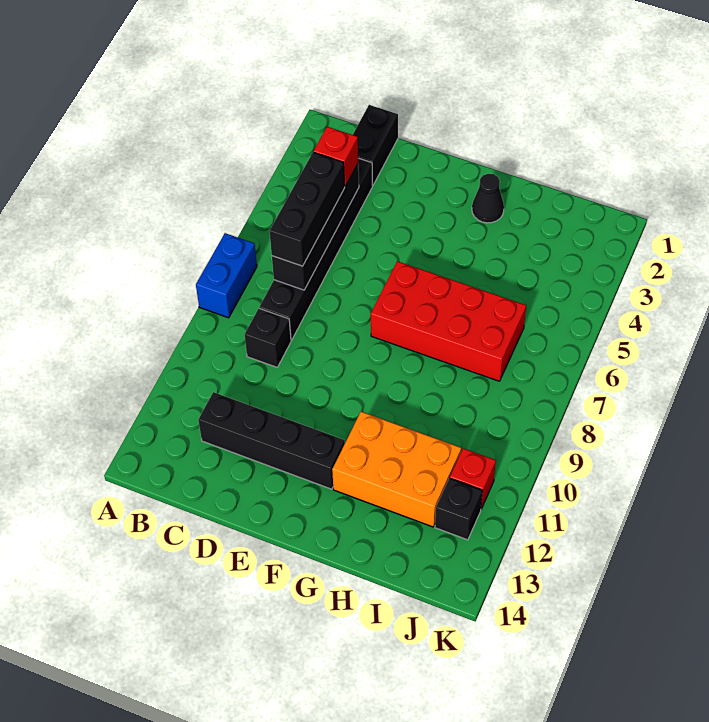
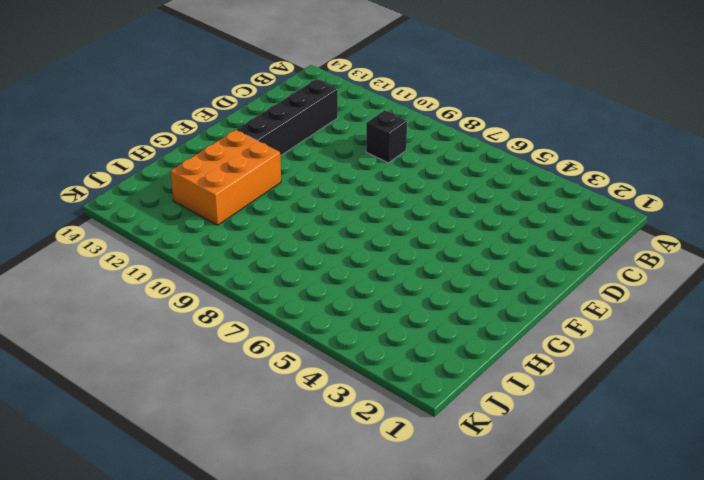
none -> blue brick A7:A8 level 1
none -> black brick C1:C2 level 1
none -> black brick C3:C8 level 1

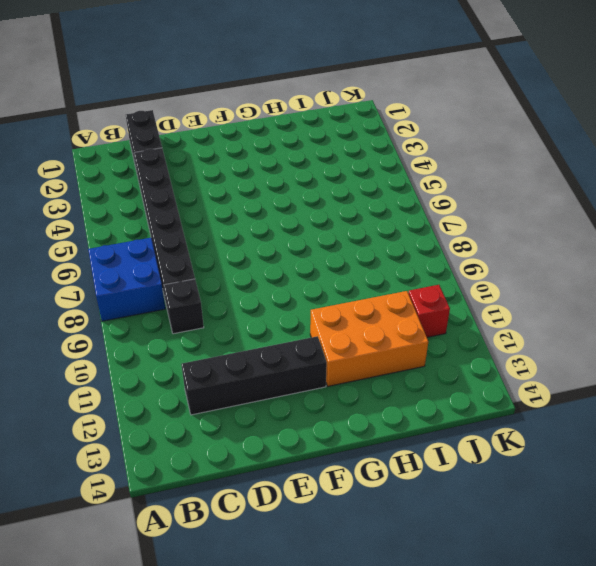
blue brick A7:B8 level 1 -> blue brick A7:A8 level 1
none -> red brick F6:I7 level 1
none -> black cone G2 level 1
none -> black brick J12 level 1

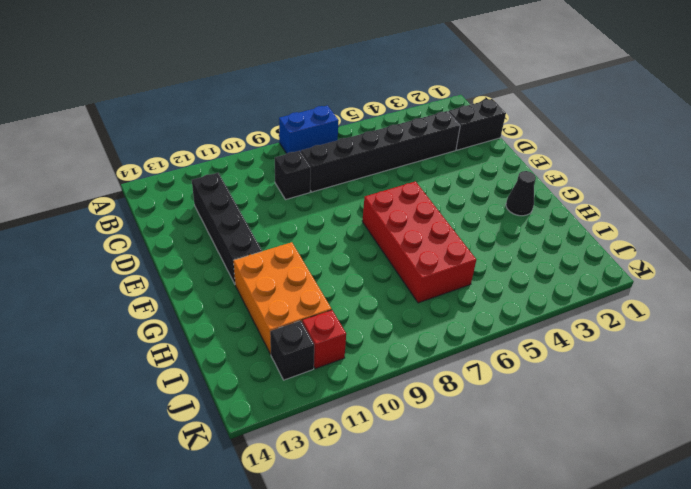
none -> black brick C4:C7 level 2
none -> red brick C4 level 3
none -> black brick C5:C7 level 3

